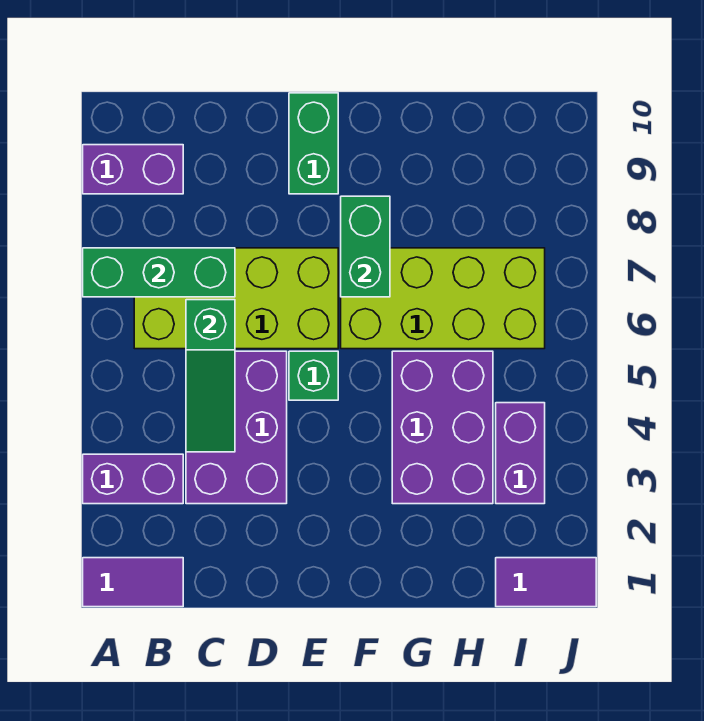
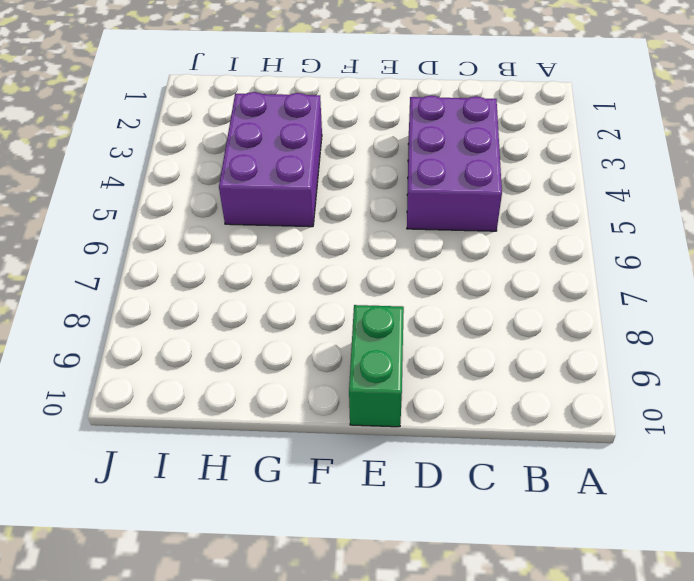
none -> purple tile A1:B1 level 1
none -> purple brick A3:B3 level 1
none -> purple brick A9:B9 level 1

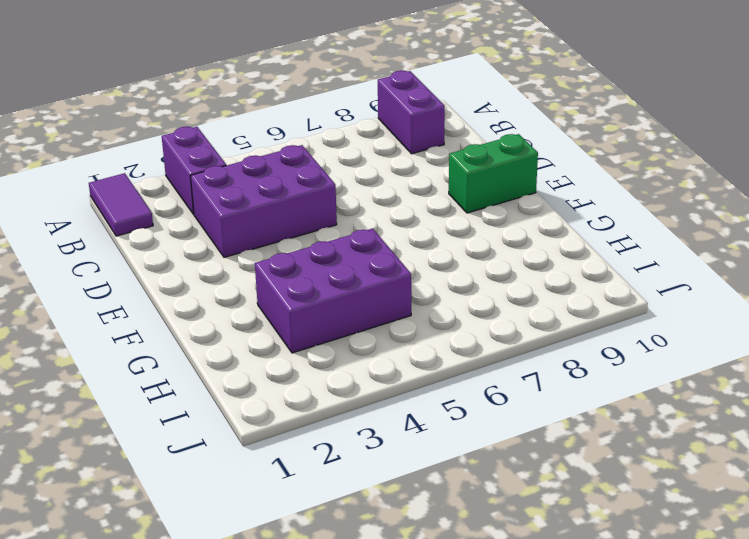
none -> lime brick B6:E7 level 1
none -> green brick E5 level 1
none -> lime brick F6:I7 level 1

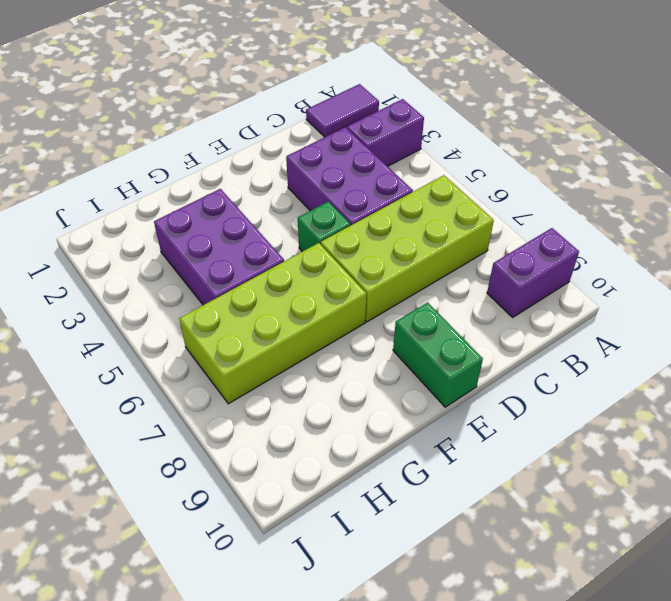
none -> purple tile I1:J1 level 1
none -> purple brick I3:I4 level 1
none -> green brick A7:C7 level 2

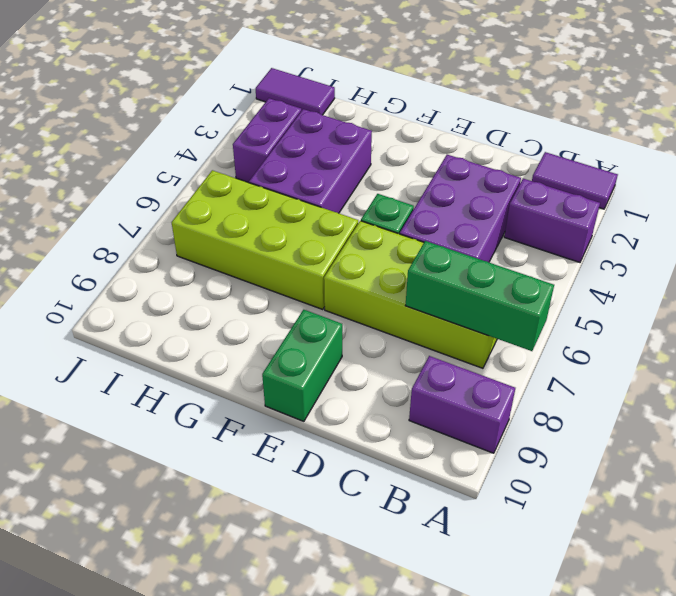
none -> green slope C4:C6 level 2 top 6
none -> green brick F7:F8 level 2

